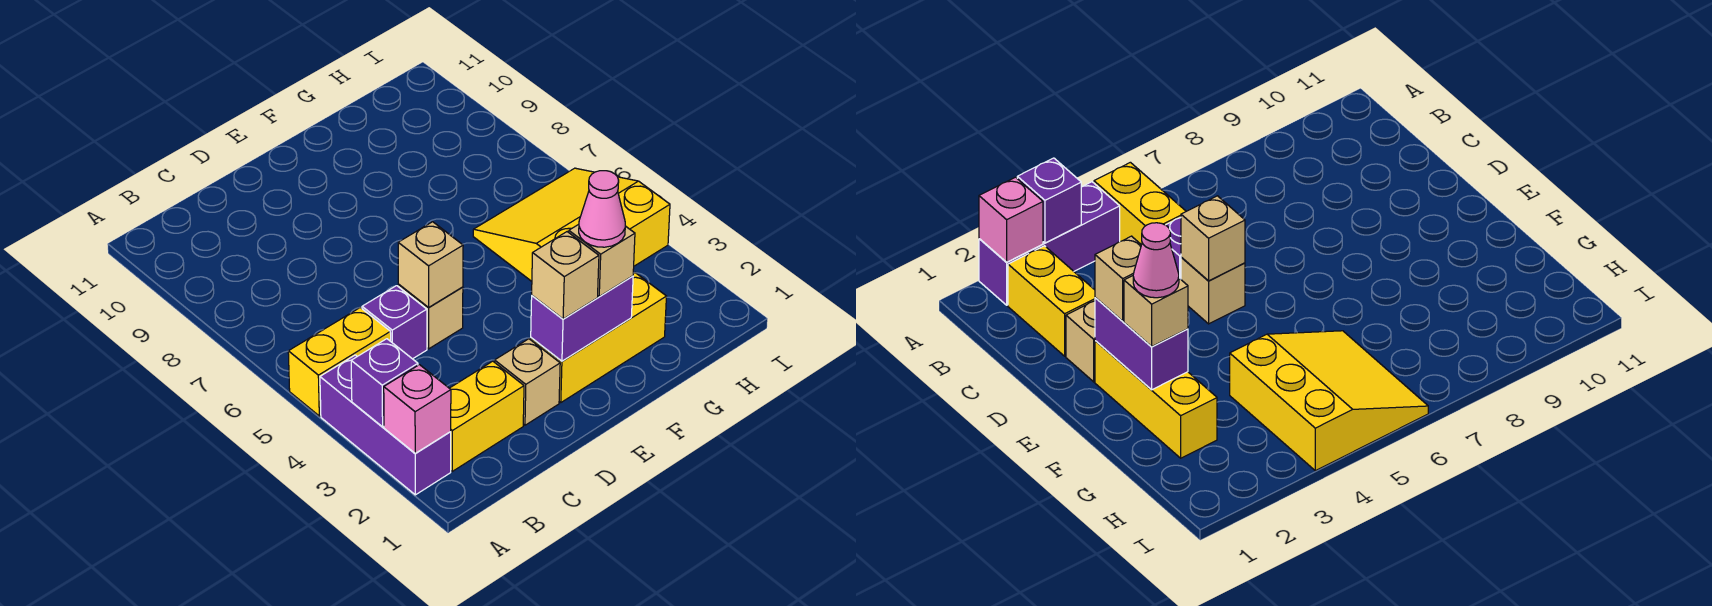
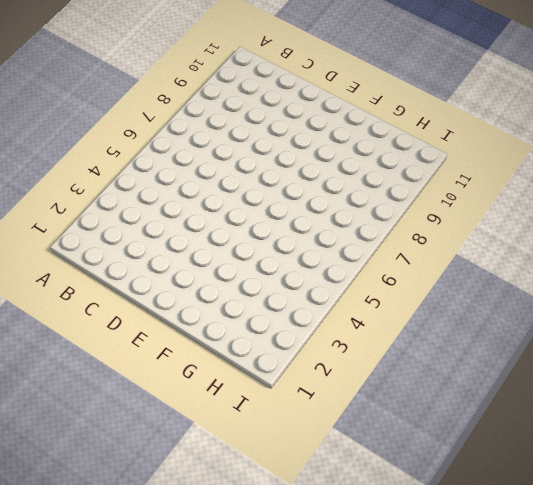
none -> purple brick A2:A4 level 1
none -> yellow brick A5:B5 level 1
none -> yellow brick B2:C2 level 1

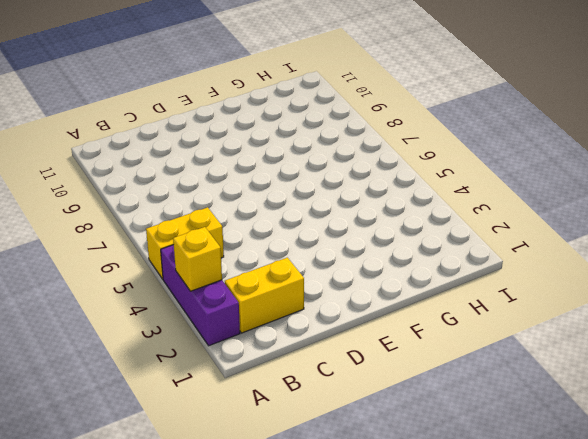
yellow brick A3 level 2 -> purple brick A3 level 2
none -> purple brick C5 level 1
none -> tan brick D2 level 1
none -> tan brick D5 level 1

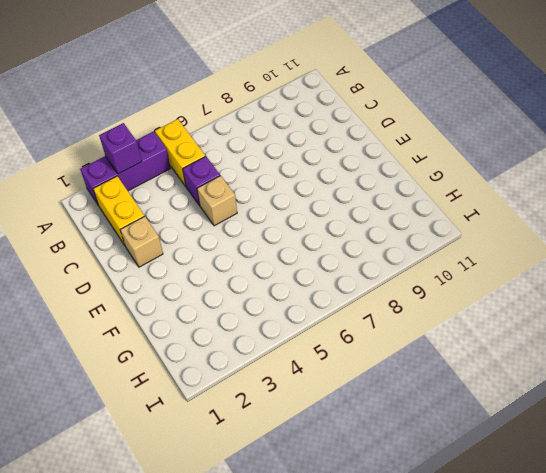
none -> yellow brick E2:G2 level 1
none -> yellow slope G4:I6 level 1 top 4
none -> pink brick A2 level 2

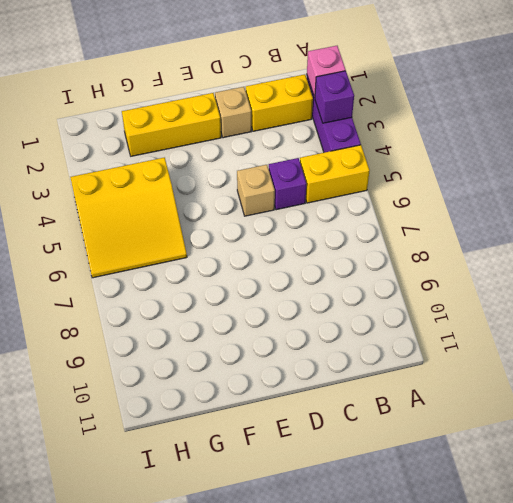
none -> tan brick D5 level 2
none -> purple brick E2:F2 level 2
none -> tan brick E2 level 3

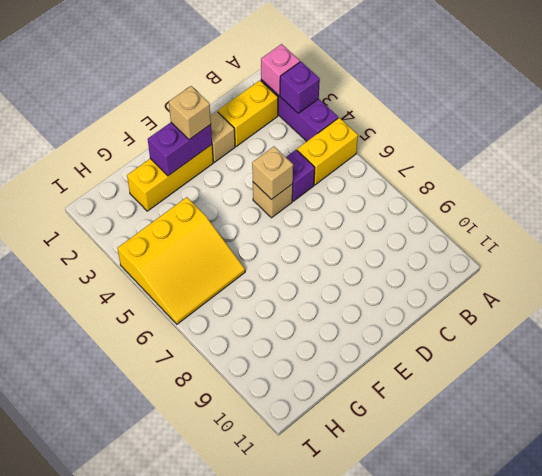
none -> tan brick F2 level 3
none -> pink cone F2 level 4

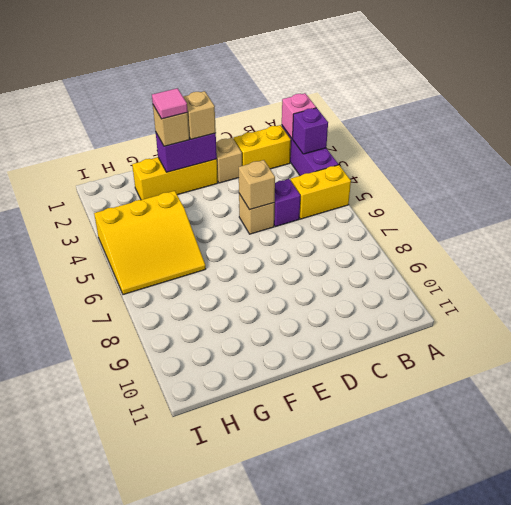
pink tile F2 level 4 -> pink cone F2 level 4

